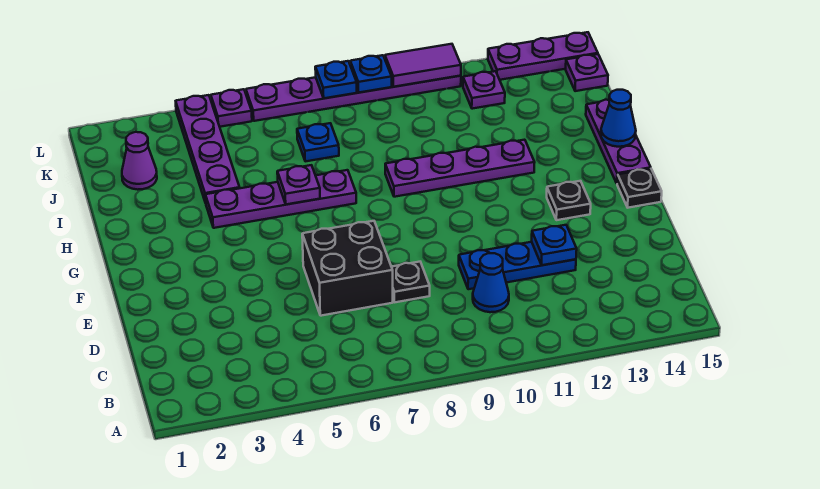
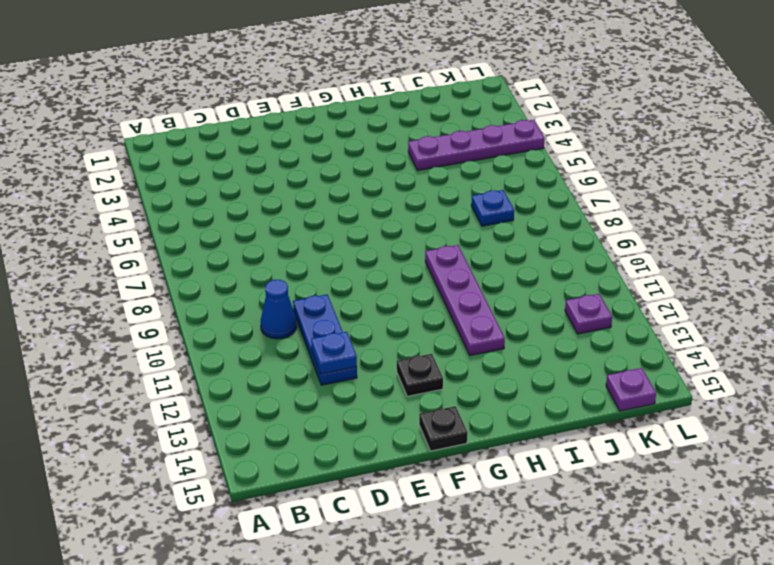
none -> black brick D6:E7 level 1
none -> black plate D8 level 1
none -> purple plate G15:I15 level 1

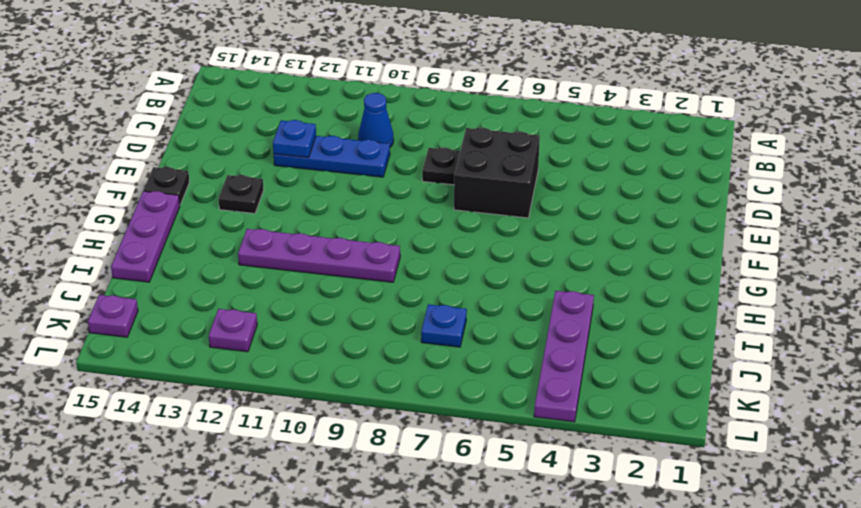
none -> purple plate H4:H7 level 1
none -> purple cone J2 level 1
none -> purple plate L5 level 1

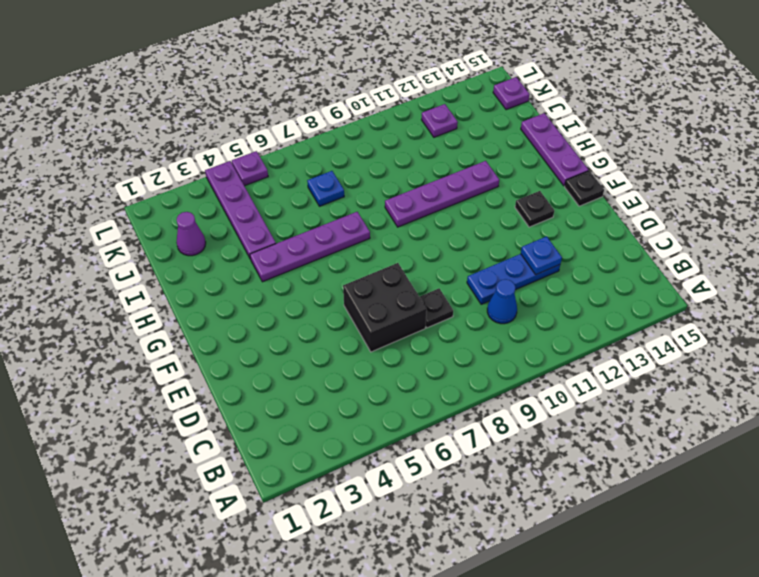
none -> purple plate L6:L11 level 1
none -> purple plate L13:L15 level 1
none -> purple plate H6 level 2

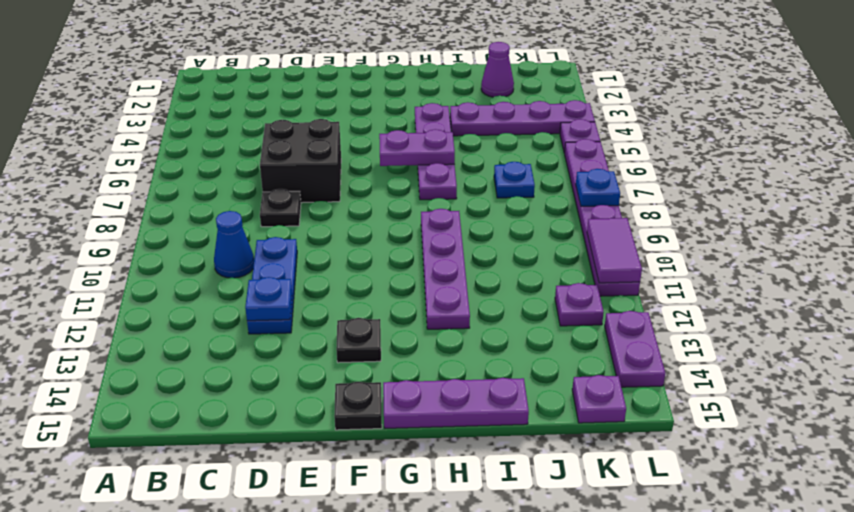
purple plate G6:H6 level 2 -> purple plate H6 level 2
purple plate L13:L14 level 1 -> purple plate L13:L15 level 1
none -> blue cone H15 level 2
none -> blue plate L9 level 2

